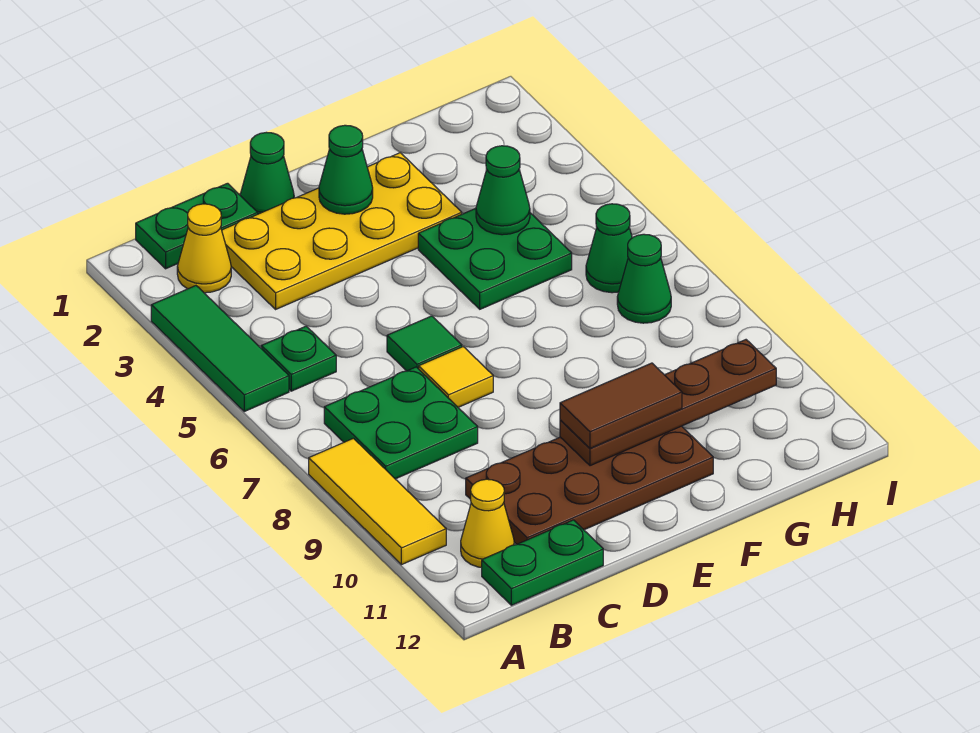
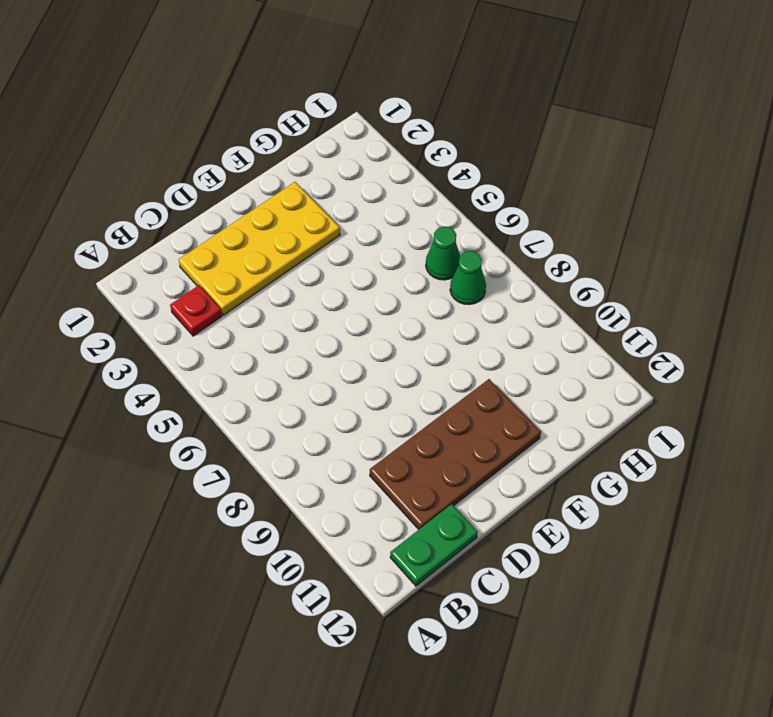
red plate B3 level 1 -> none
none -> green tile A3:A5 level 1
none -> yellow tile A8:A10 level 1
none -> green plate B1:C1 level 1

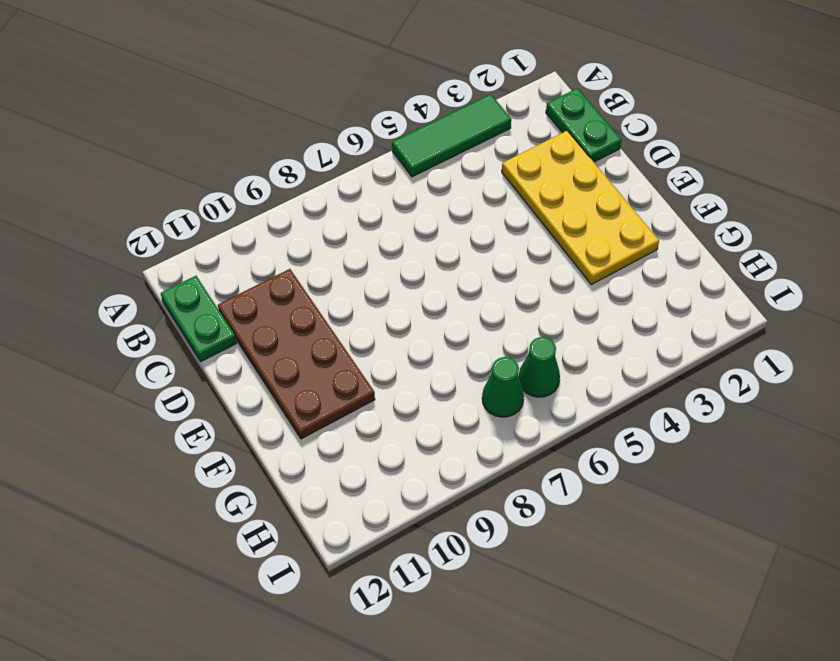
none -> yellow tile A8:A10 level 1
none -> yellow cone B2 level 1
none -> green plate B5 level 1

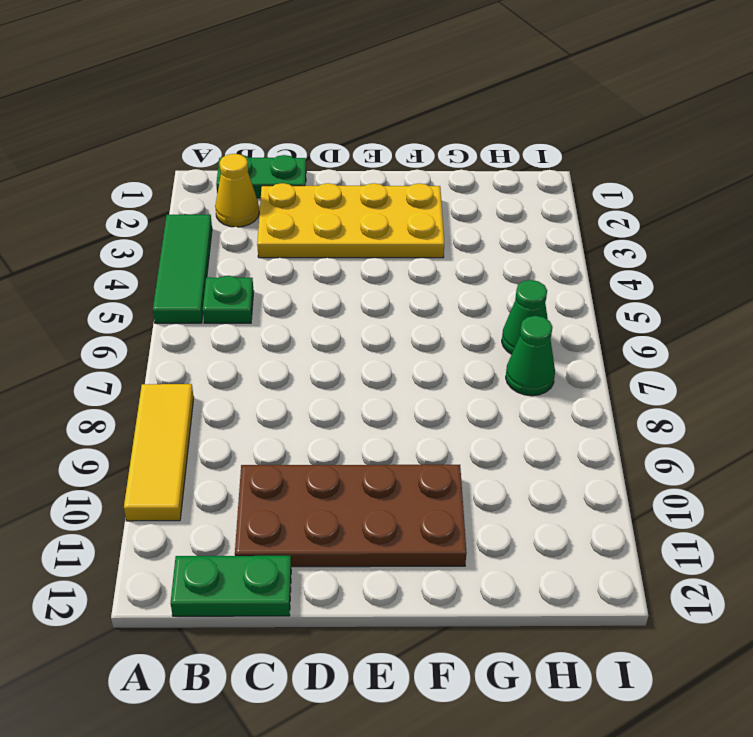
none -> green plate B7:C8 level 1
none -> yellow cone B11 level 1
none -> green cone D1 level 1

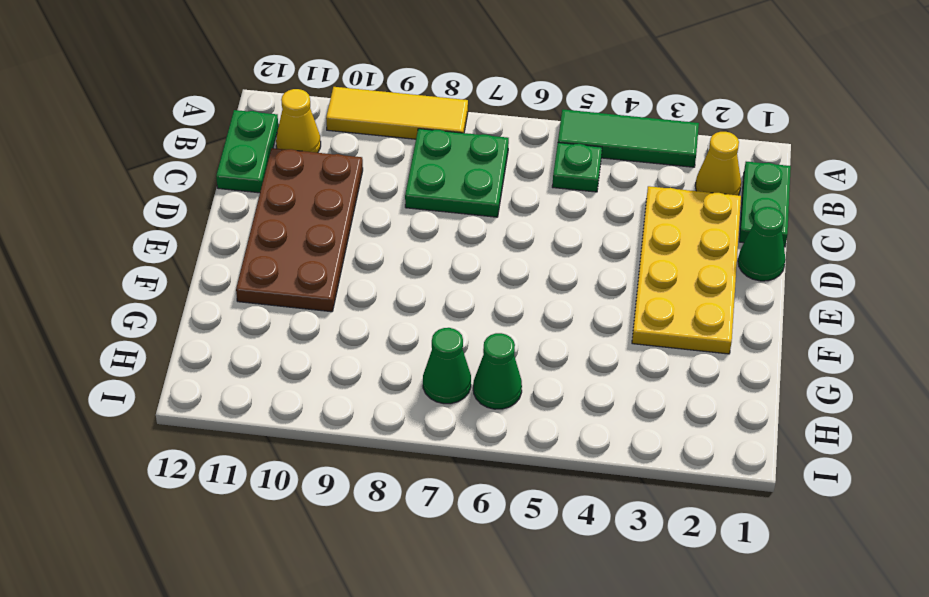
none -> green tile D6 level 1
none -> yellow tile D7 level 1
none -> green plate F4:G5 level 1

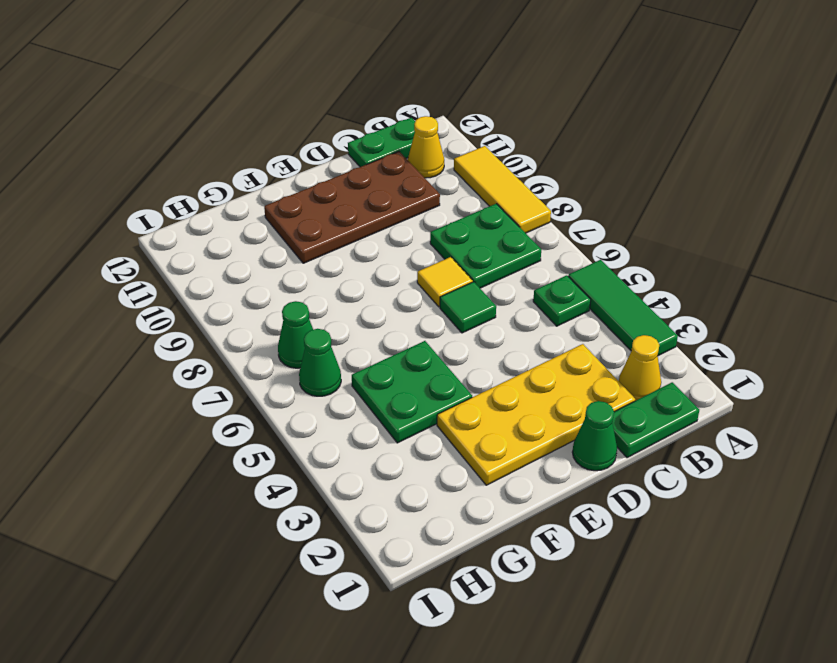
none -> green cone E2 level 2
none -> brown plate E10:H10 level 2
none -> green cone G4 level 2

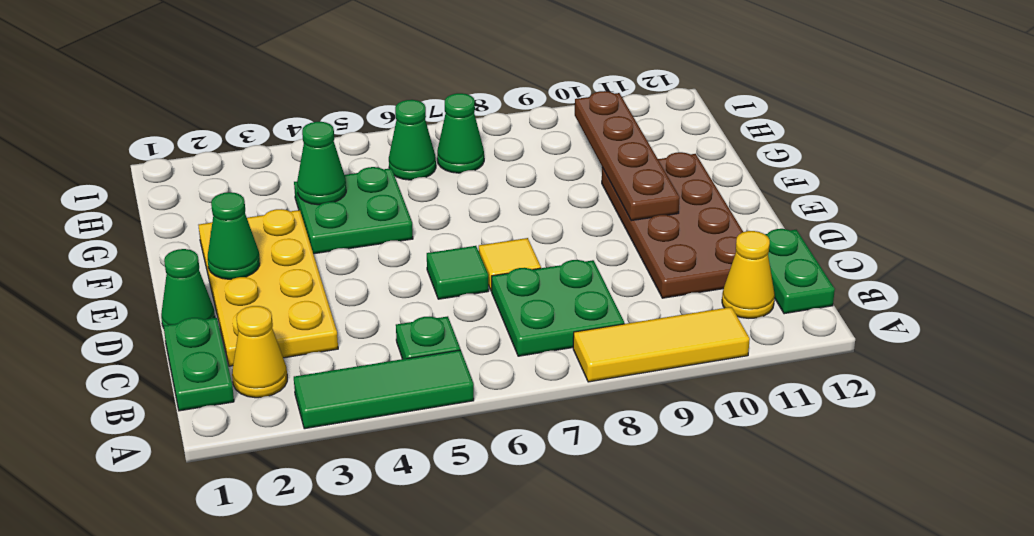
none -> brown tile E10:F10 level 3

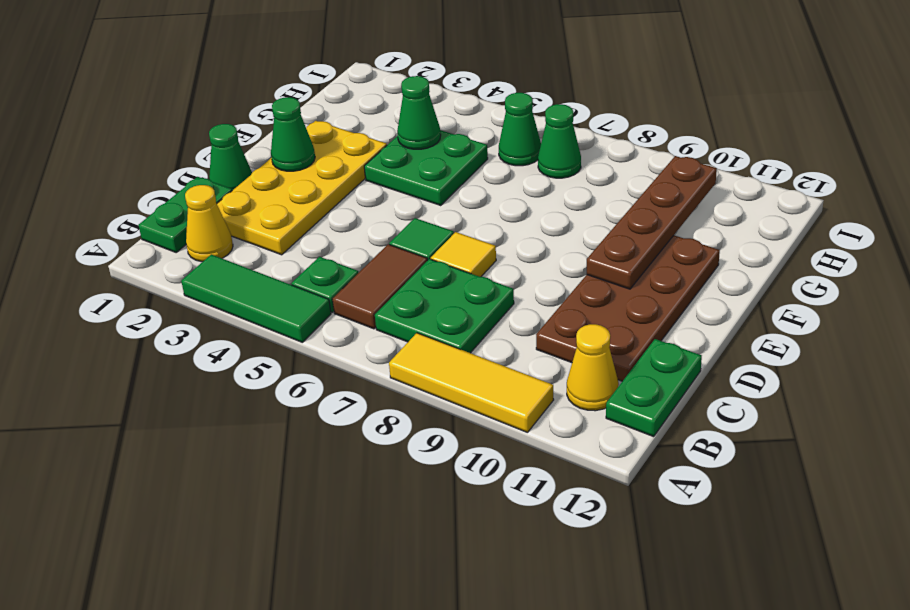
brown tile B6:C6 level 1 -> brown tile E10:F10 level 3

